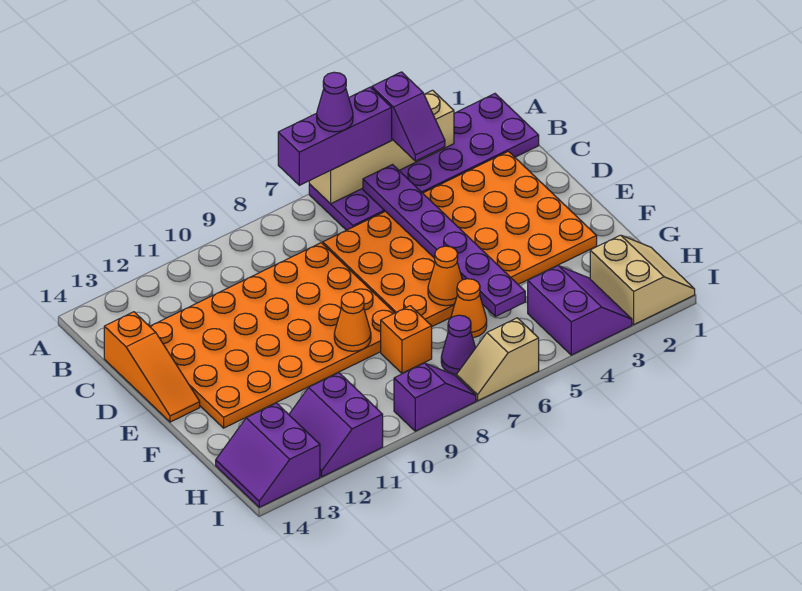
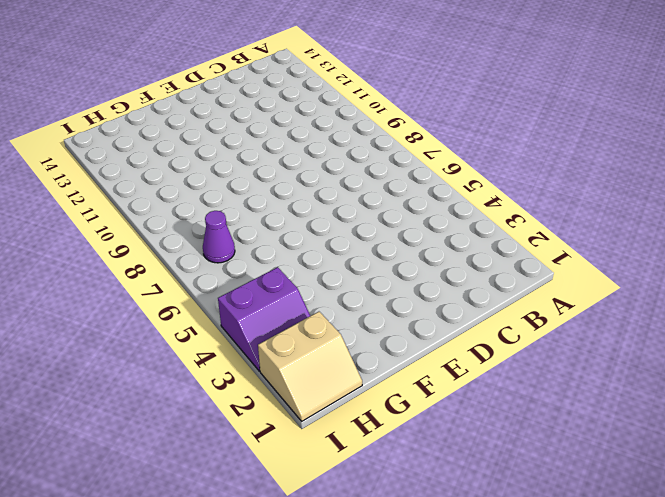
none -> purple plate A1:B6 level 1
none -> orange plate C2:F7 level 1
none -> orange plate C8:F13 level 1

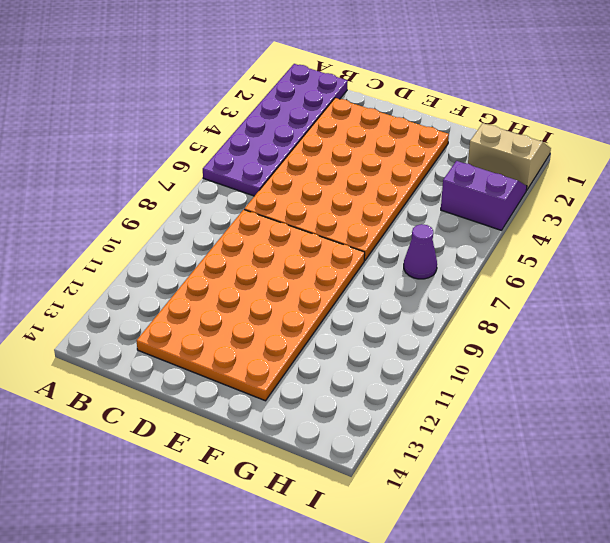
none -> orange slope C14:E14 level 1 top C
none -> orange cone G6 level 1
none -> orange brick G8 level 1

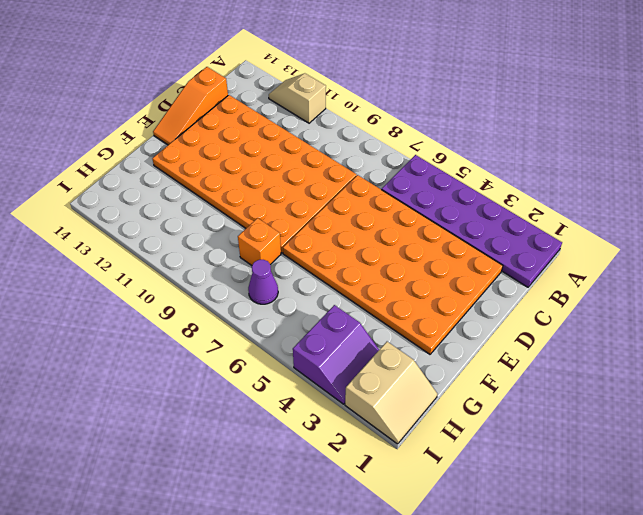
tan slope A11:A12 level 1 top 11 -> tan slope I6:I7 level 1 top 6
none -> orange cone G6 level 1
none -> purple slope H11:I12 level 1 top 11
none -> purple slope H13:I14 level 1 top 13

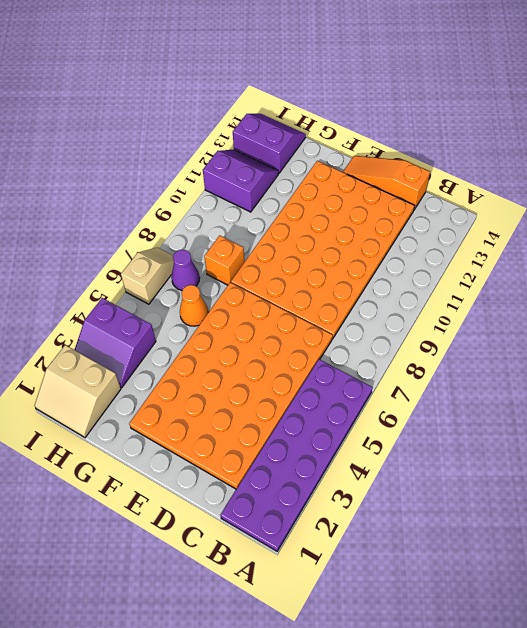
none -> purple slope I8:I9 level 1 top 9
none -> tan brick A3:A6 level 2
none -> purple plate B5:G5 level 2

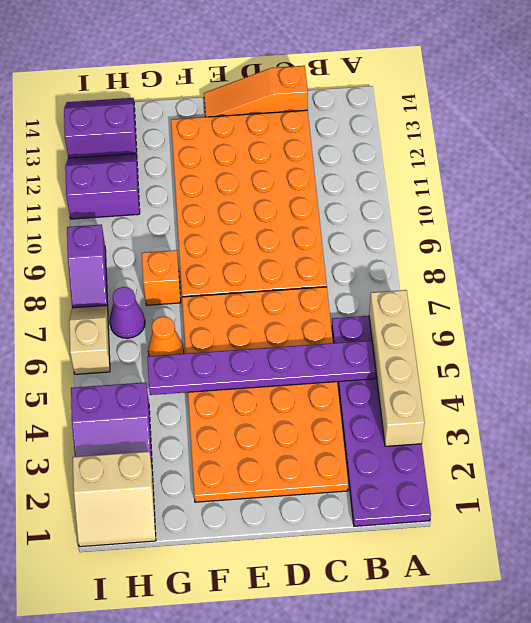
none -> orange cone F6 level 2
none -> orange cone F9 level 2
none -> purple slope A4:B4 level 3 top A

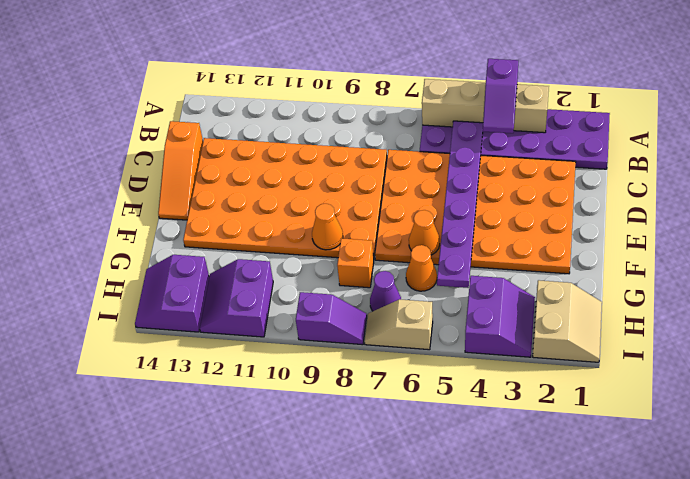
none -> purple brick A5:A7 level 3
none -> purple cone A6 level 4

